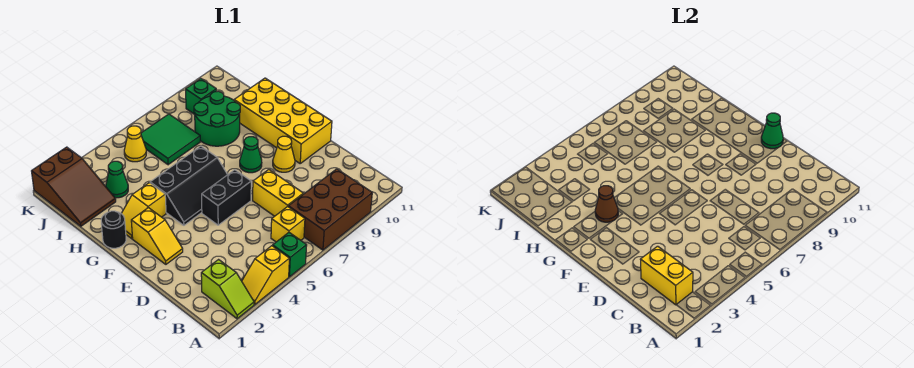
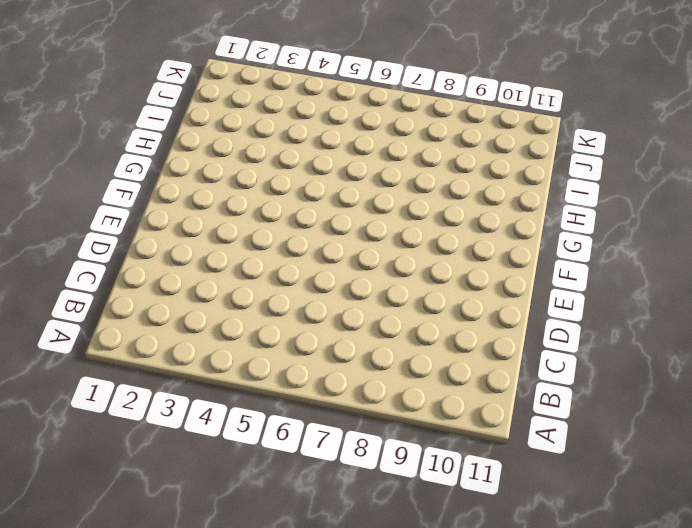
none -> lime slope A2:B2 level 1 top B
none -> yellow slope A3:A4 level 1 top 4
none -> green brick A5 level 1

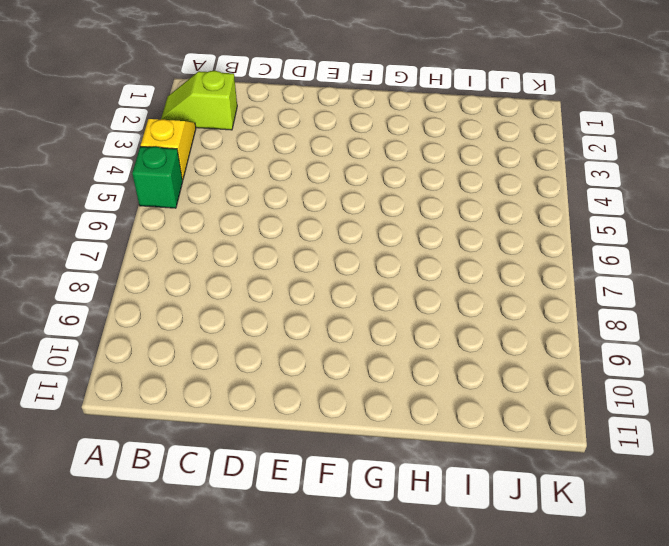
none -> brown brick A7:B9 level 1
none -> yellow brick B6 level 1
none -> yellow brick C7:D7 level 1

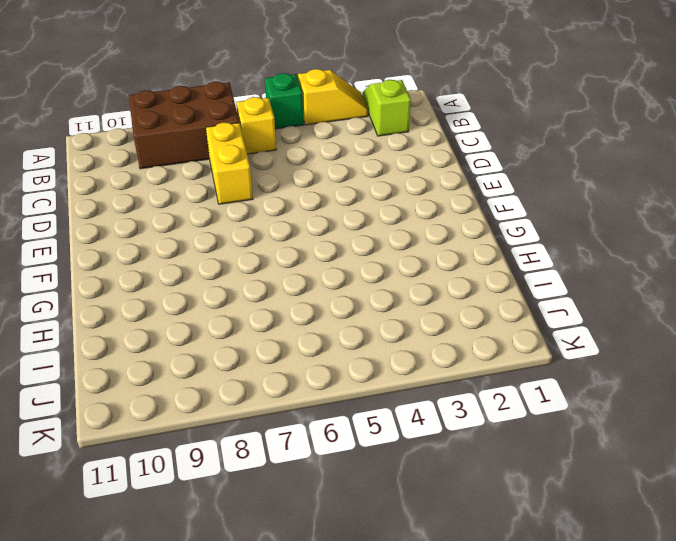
none -> yellow slope E2:F2 level 1 top F
none -> black brick E5:E6 level 1
none -> yellow cone E9 level 1

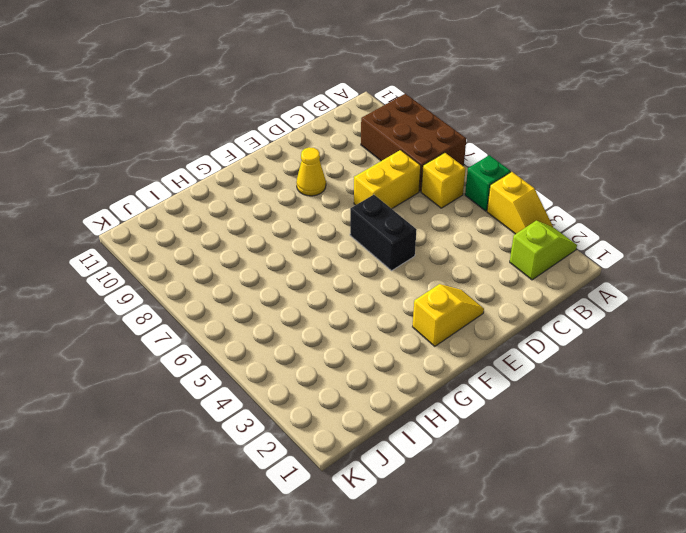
none -> yellow brick E10:H11 level 1
none -> black slope F4:G6 level 1 top G
none -> green cone F8 level 1

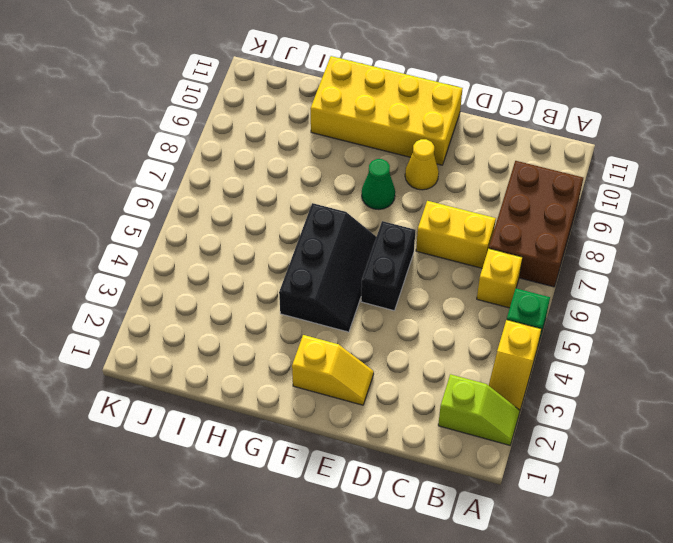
none -> black round brick G1 level 1
none -> yellow slope G2:G3 level 1 top 3
none -> green round brick H8:I9 level 1

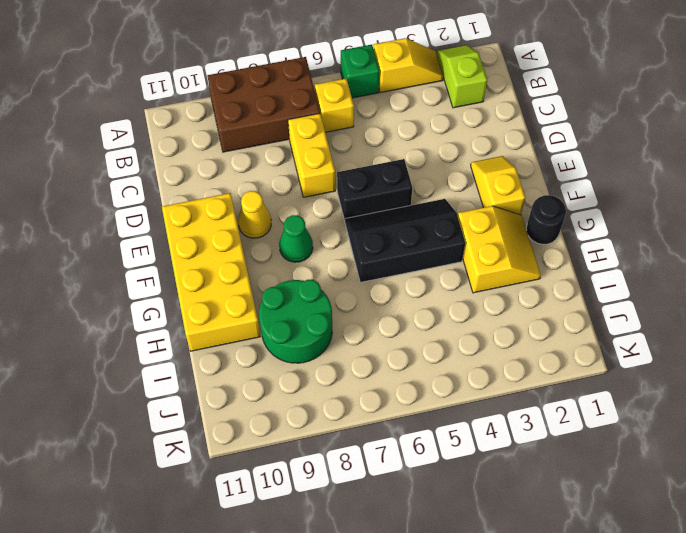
yellow slope G2:H3 level 1 top 3 -> yellow slope G2:G3 level 1 top 3
none -> brown slope I1:K2 level 1 top K
none -> green cone I3 level 1
none -> green tile I6:J7 level 1

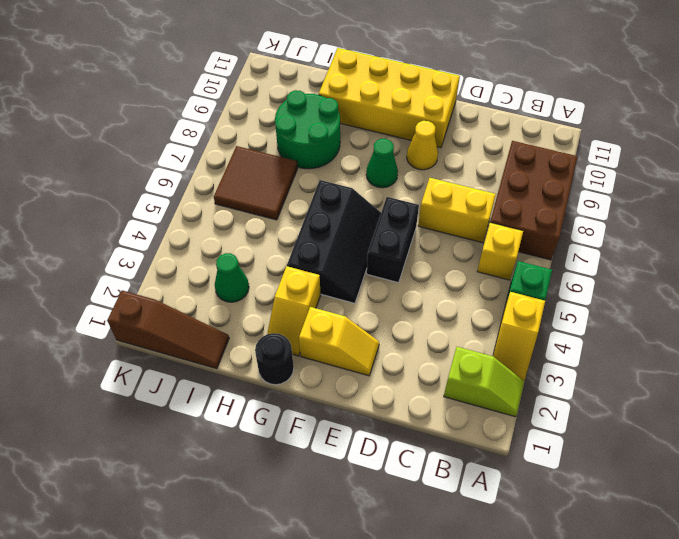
brown slope I1:K1 level 1 top K -> brown slope I1:K2 level 1 top K
brown tile I6:J7 level 1 -> green tile I6:J7 level 1
none -> yellow cone J5 level 1
none -> green brick J9 level 1
none -> yellow brick B2:C2 level 2

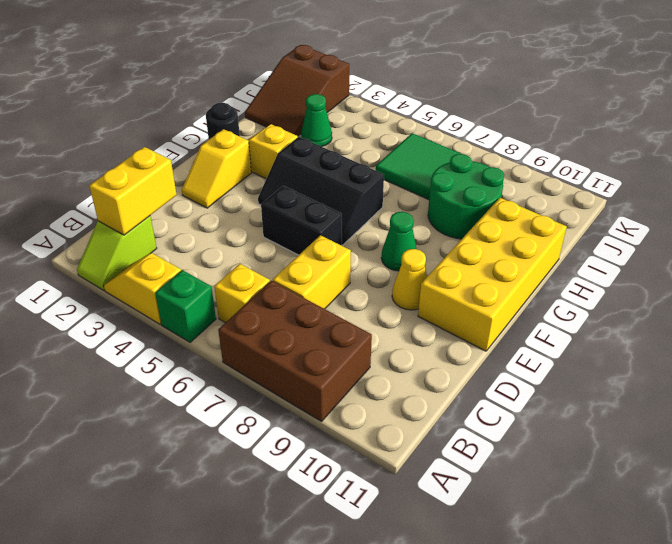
none -> yellow cone J5 level 1
none -> green brick J9 level 1
none -> green cone E11 level 2

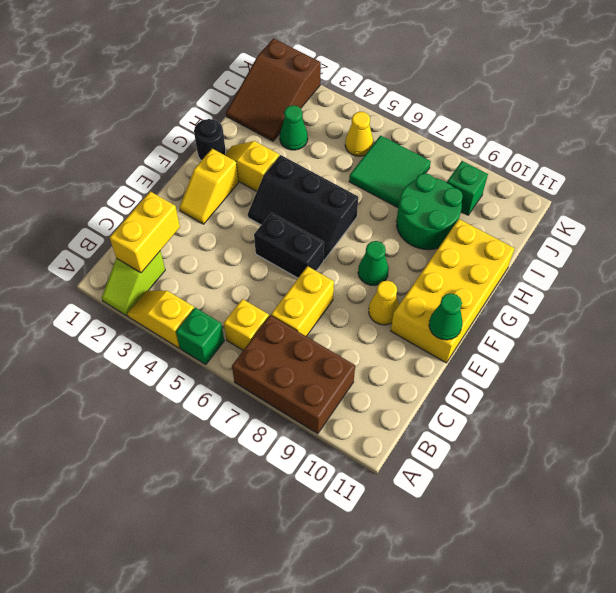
none -> brown cone G3 level 2

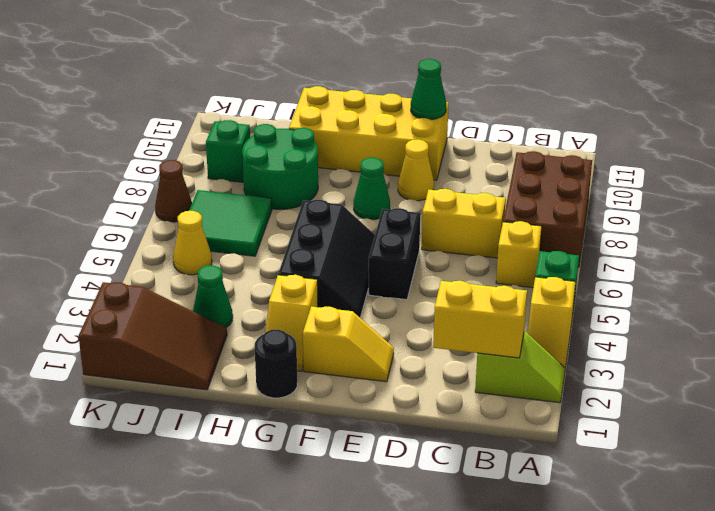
brown cone K7 level 1 -> brown cone G3 level 2

